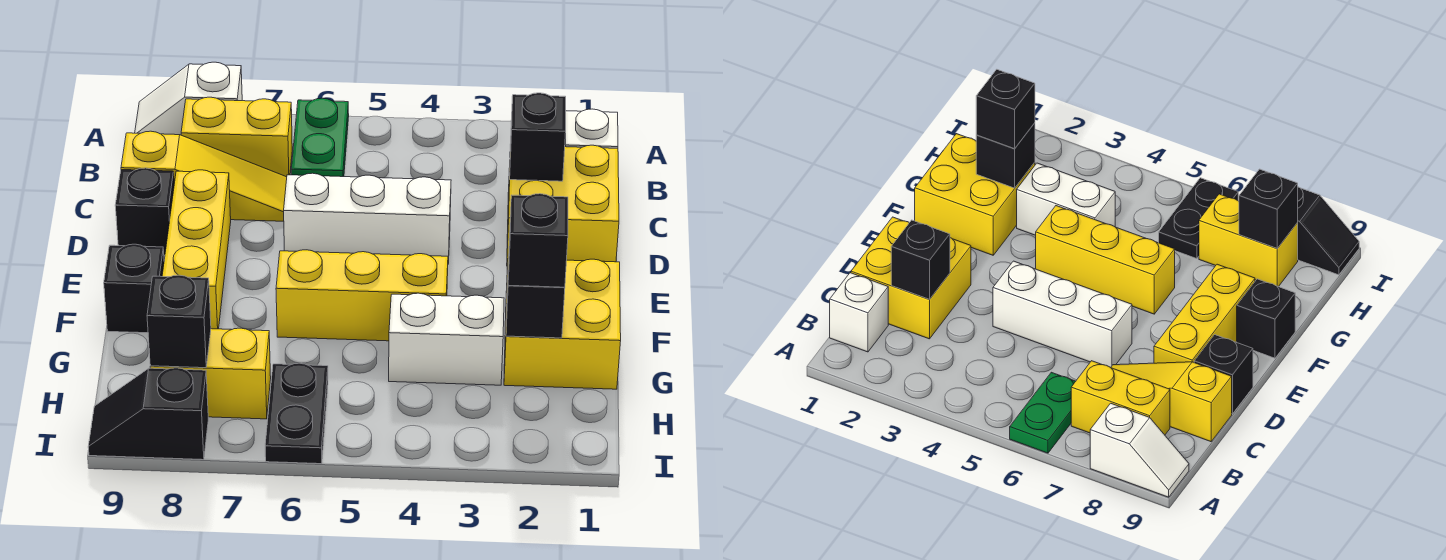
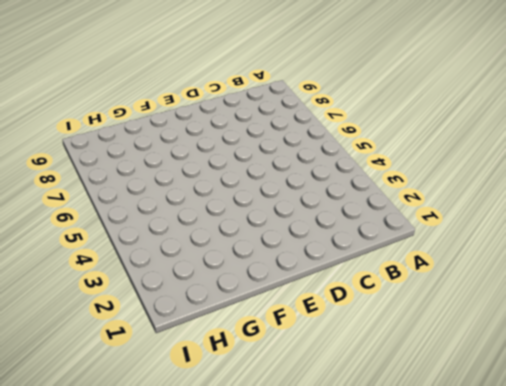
none -> green plate A6:B6 level 1
none -> white slope A8:A9 level 1 top 8
none -> white brick B1 level 1

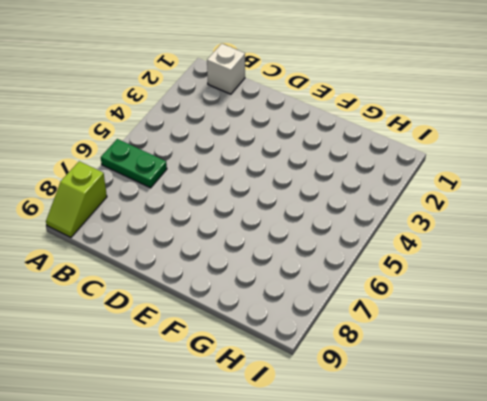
lime slope A8:A9 level 1 top 8 -> white slope A8:A9 level 1 top 8
none -> yellow brick B7:B8 level 1
none -> yellow brick C1:D2 level 1
none -> yellow slope C7:C9 level 1 top 9

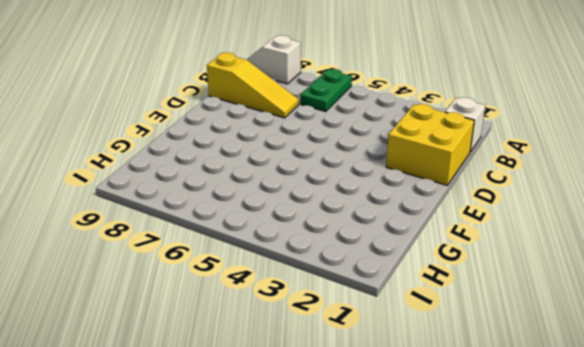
none -> yellow brick B7:B8 level 1
none -> white brick D4:D6 level 1
none -> yellow brick D8:F8 level 1

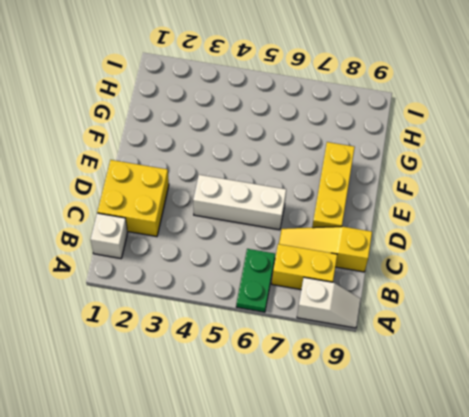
none -> black brick D9 level 1
none -> yellow brick F1:G2 level 1
none -> yellow brick F4:F6 level 1

